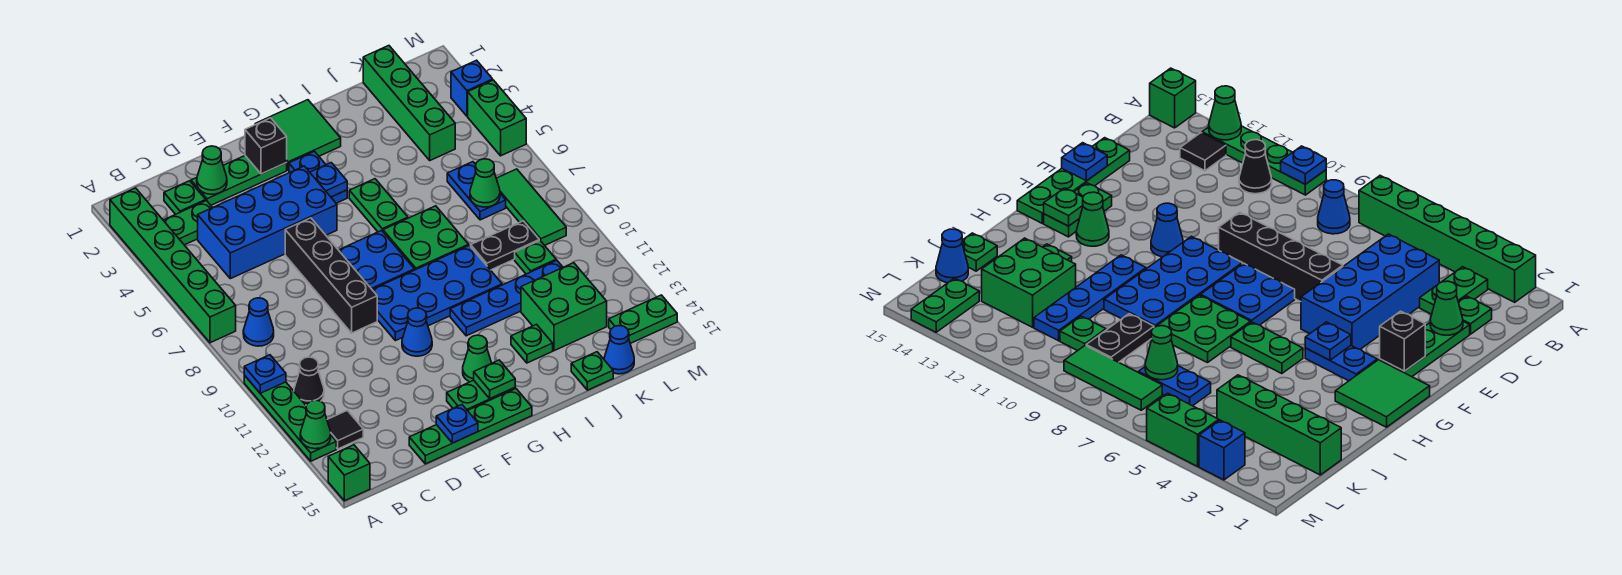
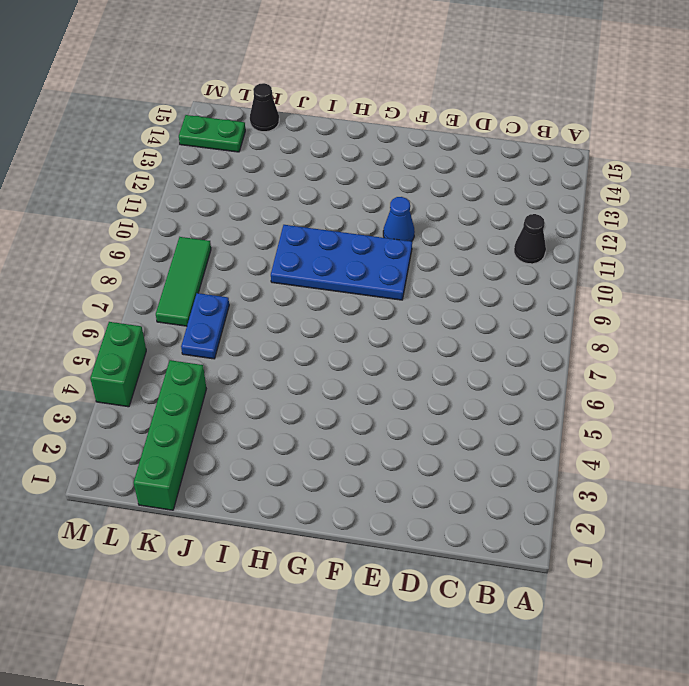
black cone K15 level 1 -> blue cone K15 level 1
none -> green brick A2:A7 level 1
none -> green plate A10:A13 level 1
none -> green brick A15 level 1
none -> green plate B3:C3 level 1

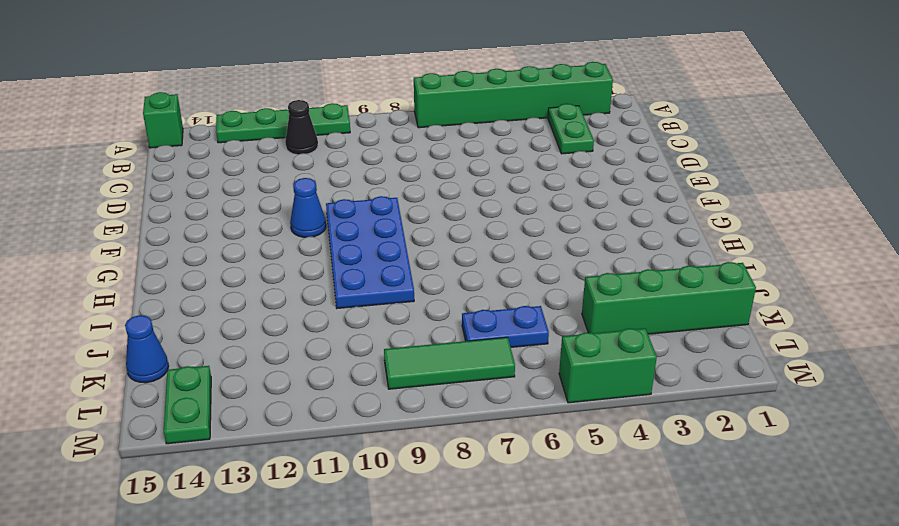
none -> blue cone B8 level 1
none -> black tile B13 level 1
none -> green plate C2 level 1
none -> blue brick C4:F5 level 1

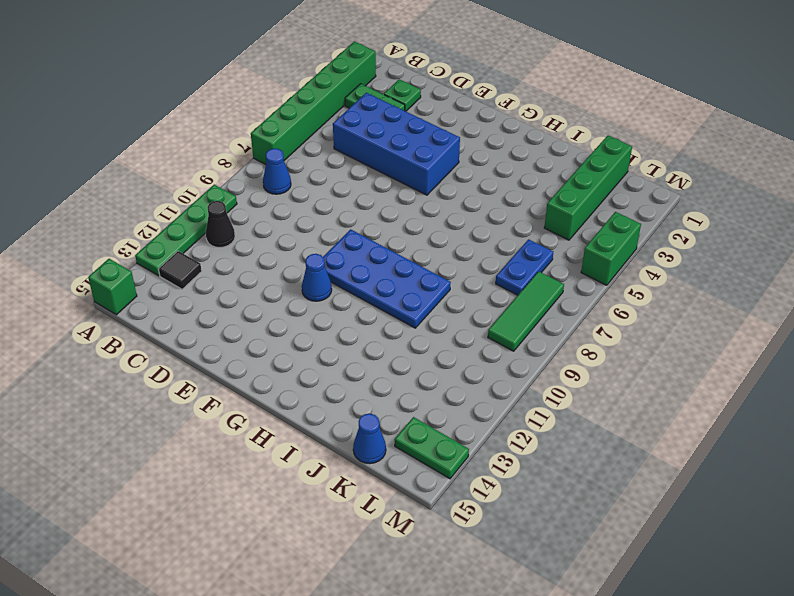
none -> green plate D2:F2 level 1
none -> green plate D15:G15 level 1
none -> black brick E6:E9 level 1
none -> blue plate F7:G8 level 1

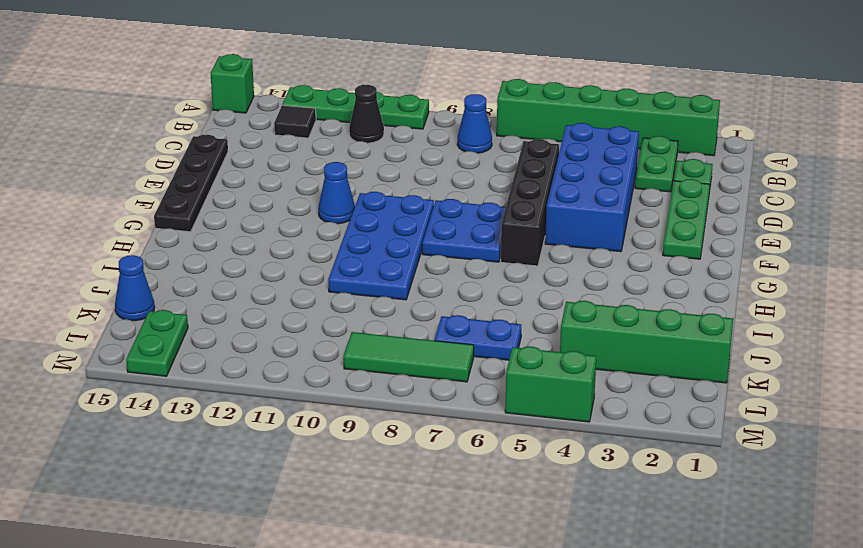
black brick D6:G6 level 1 -> black brick E6:E9 level 1
black plate D15:G15 level 1 -> green plate D15:G15 level 1
none -> green plate F14:G14 level 1
none -> green tile G1:H2 level 1
none -> blue plate G3:G4 level 1
none -> green cone G13 level 1

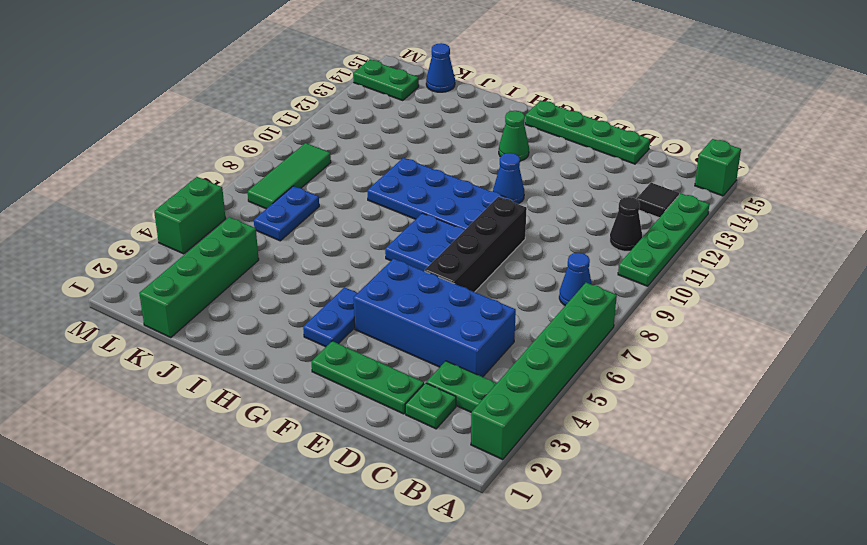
none -> green plate F14:G14 level 1
none -> green tile G1:H2 level 1
none -> green plate H5:H6 level 1
none -> green plate H7:I8 level 1

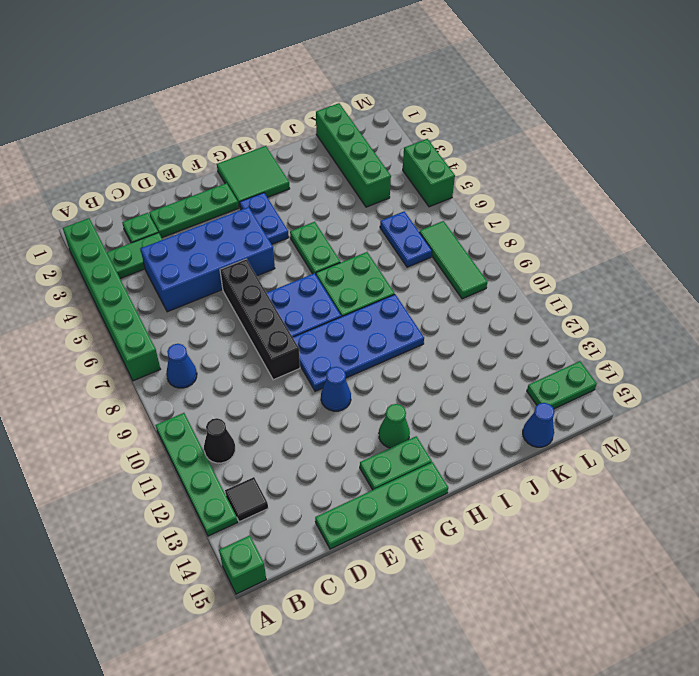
none -> blue plate H11:K11 level 1
none -> green plate I13 level 1
none -> black plate J9:K9 level 1
none -> green brick J12:K13 level 1

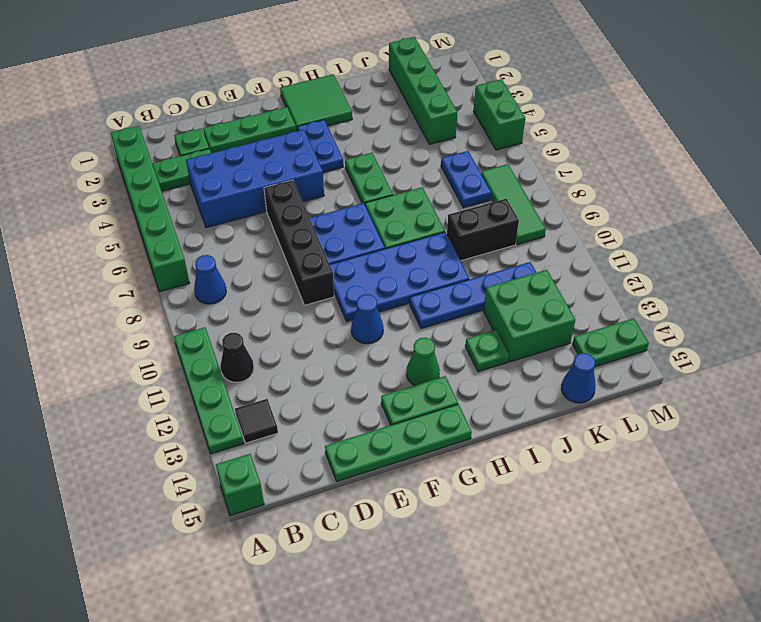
black brick J9:K9 level 1 -> black plate J9:K9 level 1
none -> green plate J15 level 1
none -> green plate K10 level 1
none -> blue brick M3 level 1
none -> blue plate A10 level 2

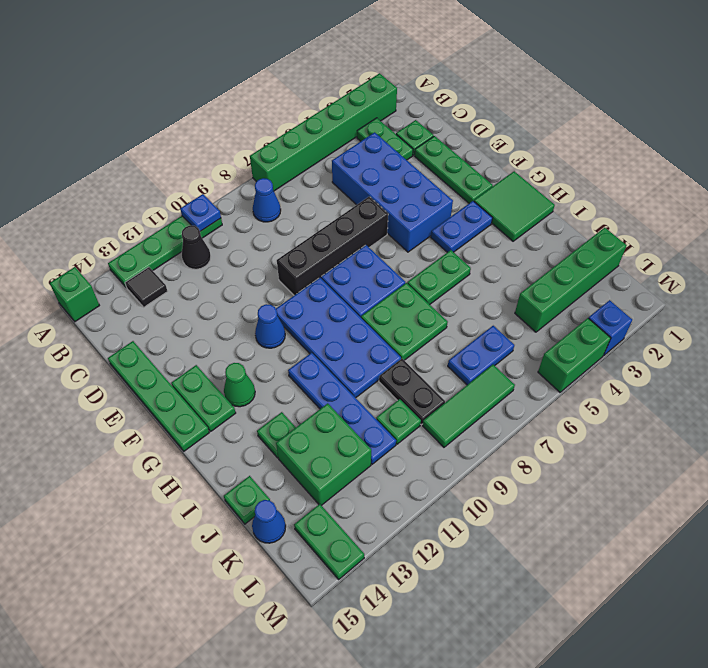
none -> green cone A13 level 2
none -> green cone D2 level 2
none -> blue plate E15 level 2
none -> black brick F2 level 2

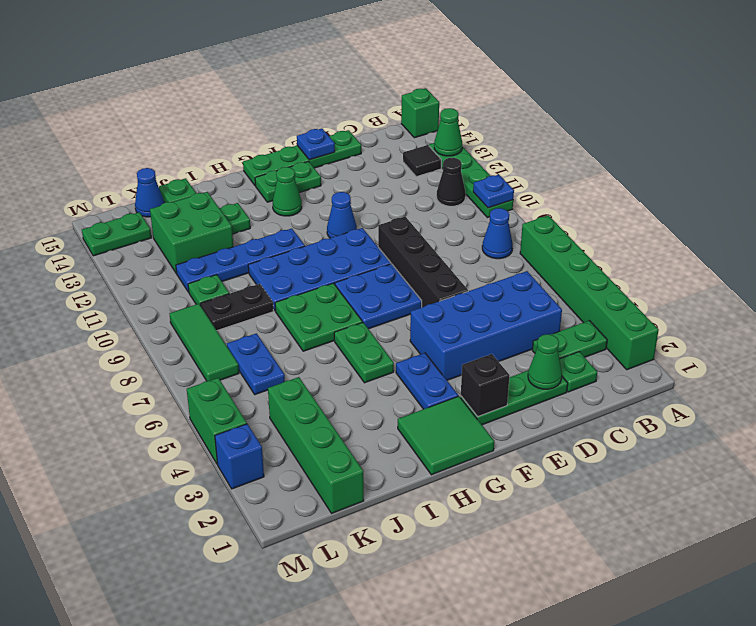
none -> blue plate G4 level 2
none -> green plate G14 level 2
none -> green cone K7 level 2

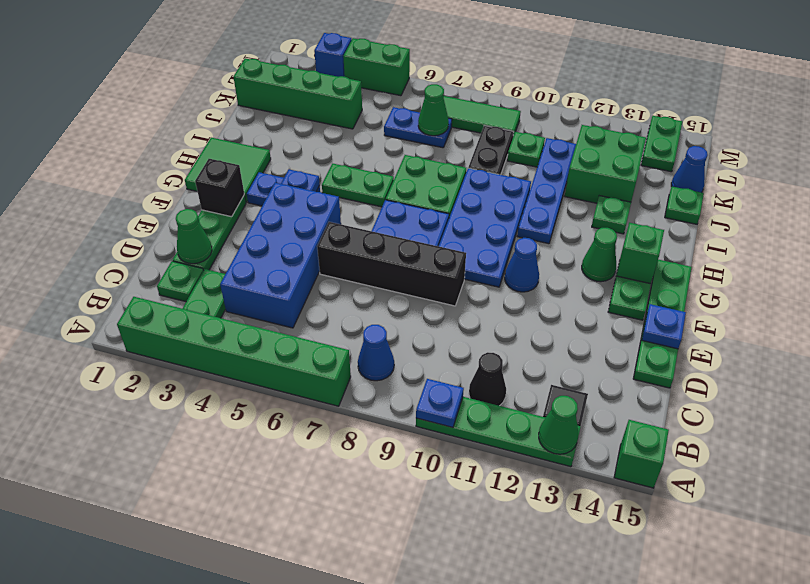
green brick G14 level 2 -> green plate G14 level 2

